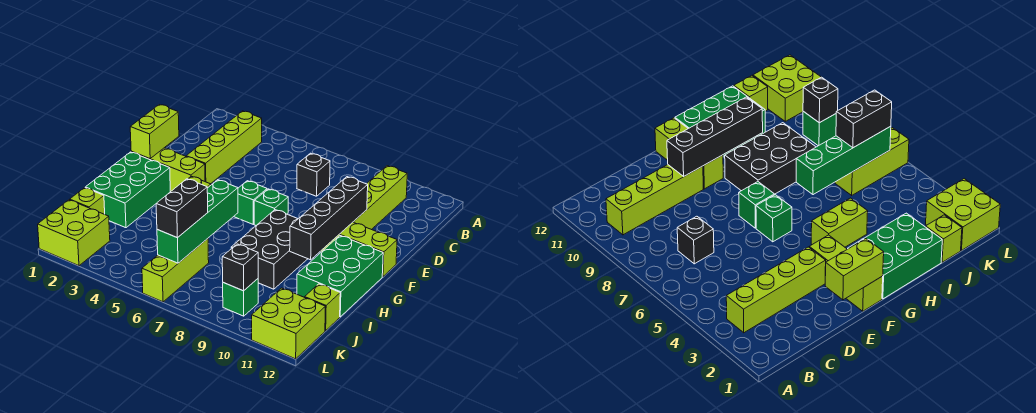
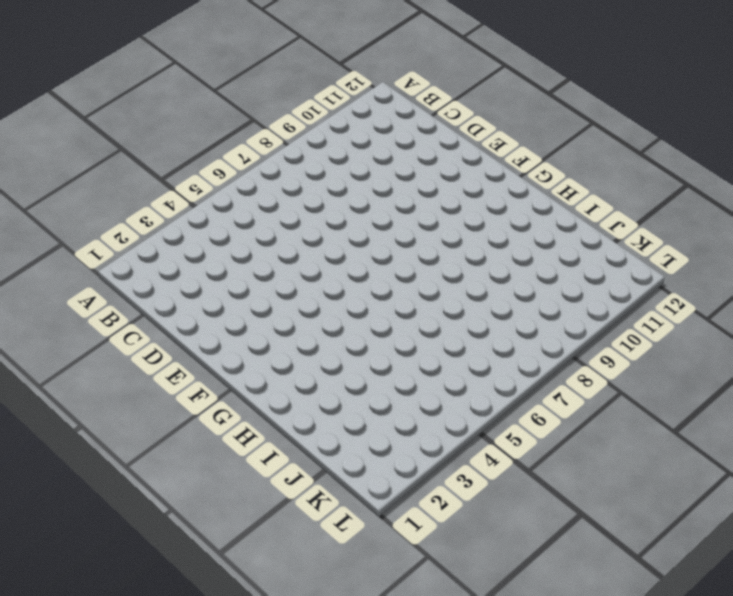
none -> lime brick B3:E3 level 1
none -> lime brick B10:E10 level 1
none -> black brick C7 level 1

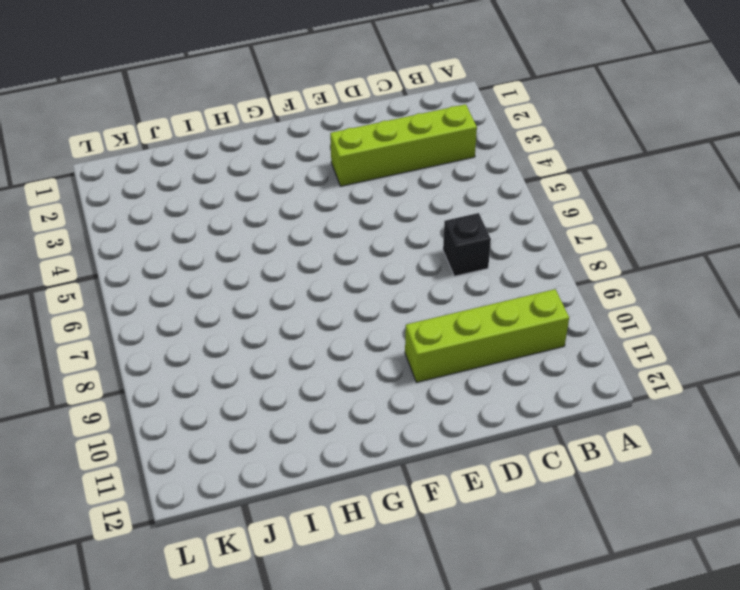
none -> lime brick F1:F3 level 1
none -> green brick F6 level 1
none -> green brick F7 level 1

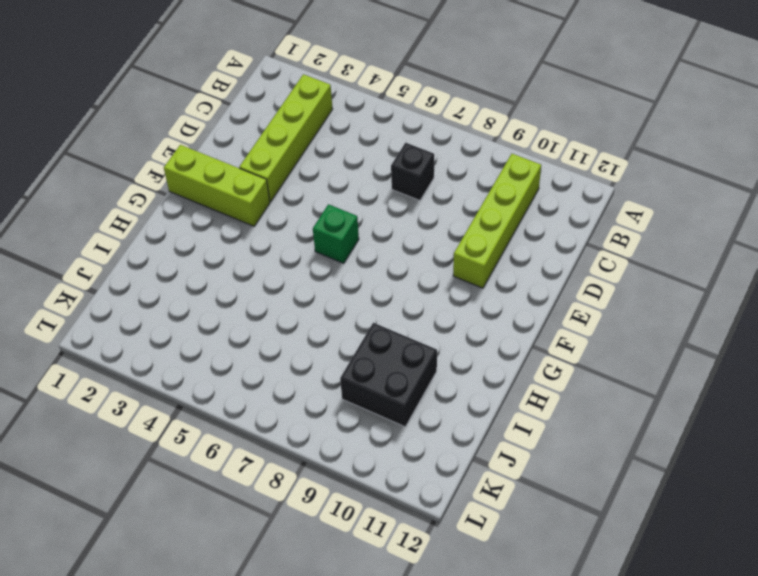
black brick I9:J10 level 1 -> black brick G8:I9 level 1
none -> green brick F7 level 1
none -> lime brick F10:F12 level 1
none -> green brick G1:I2 level 1

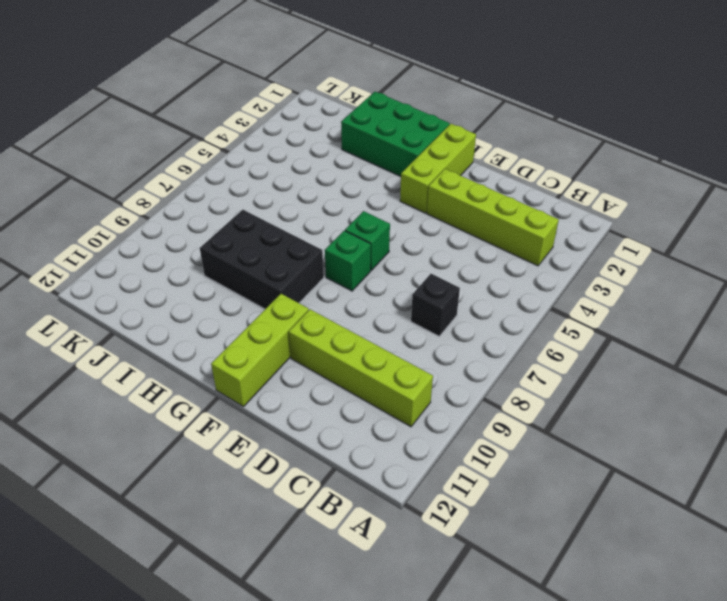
none -> lime brick G4:H4 level 1
none -> green brick G11:I12 level 1
none -> lime brick J1 level 1

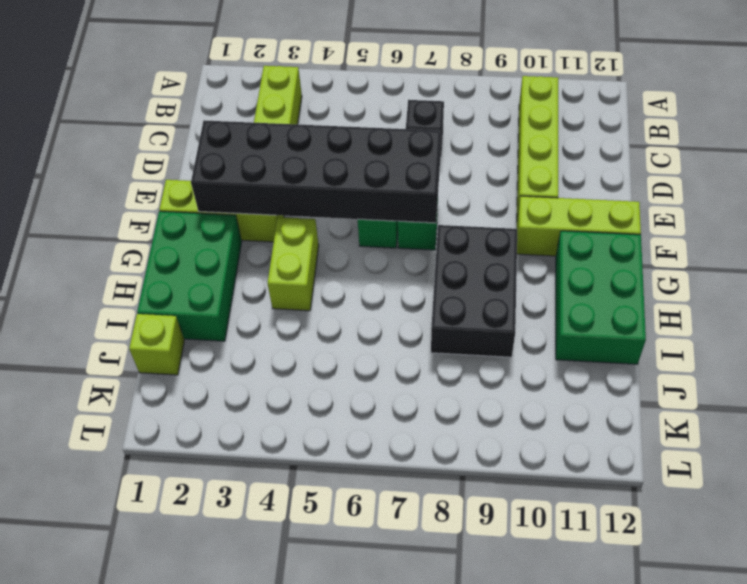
black brick E2:F7 level 2 -> none
none -> lime brick J6:L6 level 1
none -> lime brick J12 level 1
none -> lime brick K1:L2 level 1

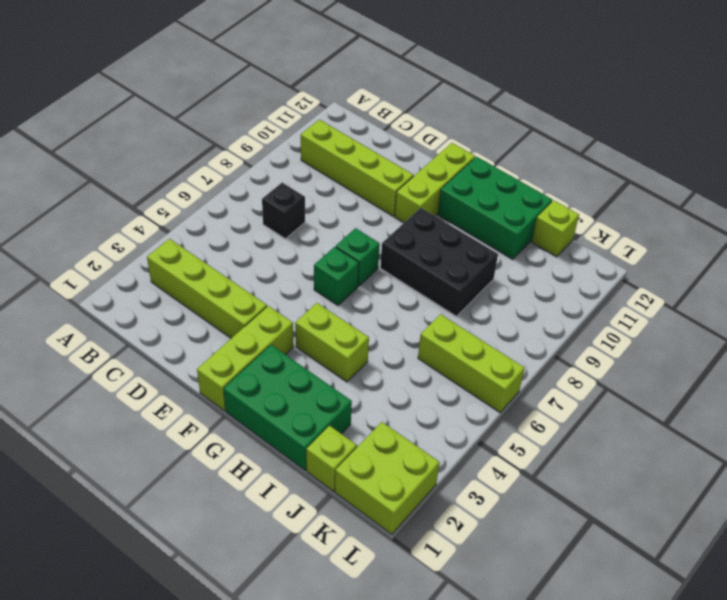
none -> green brick K9 level 1
none -> lime brick K11:L12 level 1
none -> lime brick E1:F1 level 2

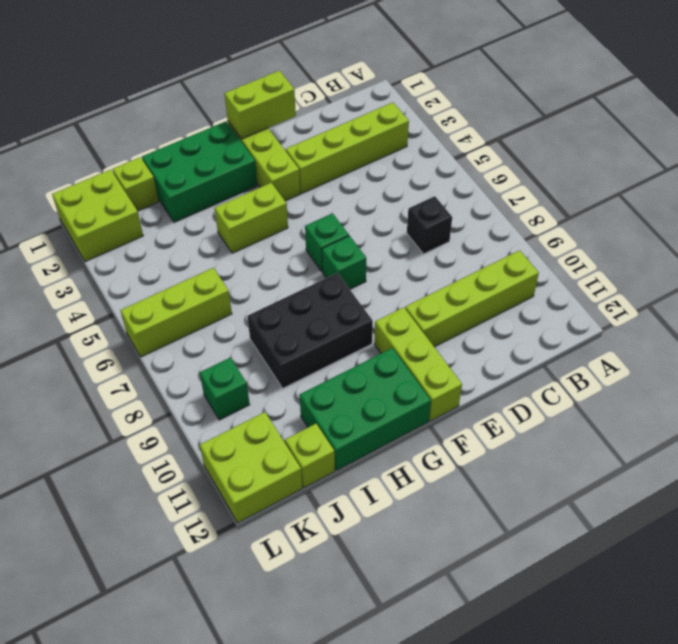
none -> black brick E10:H10 level 2
none -> green brick H6:K6 level 2
none -> black brick K9 level 2

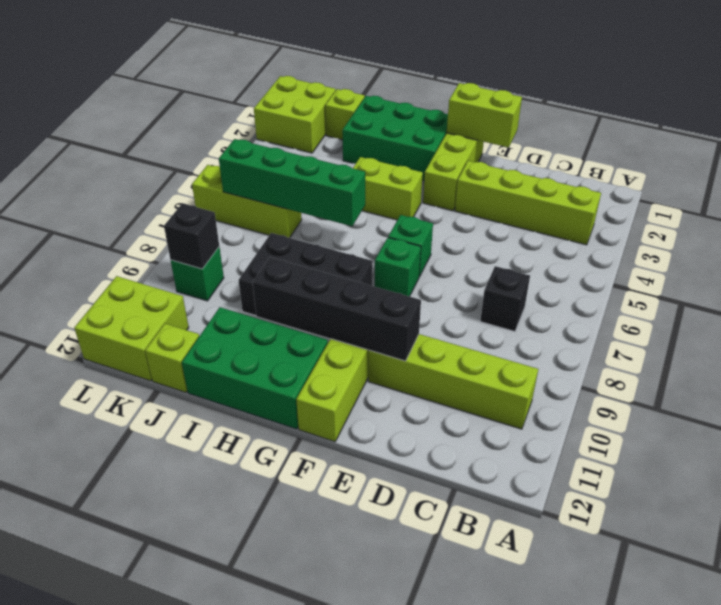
none -> black brick J6:K6 level 3

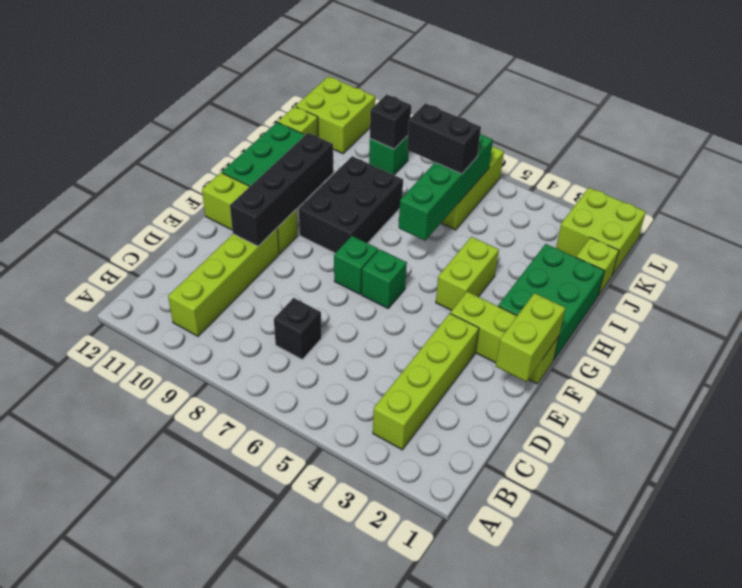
black brick J6:J7 level 3 -> black brick J6:K6 level 3

